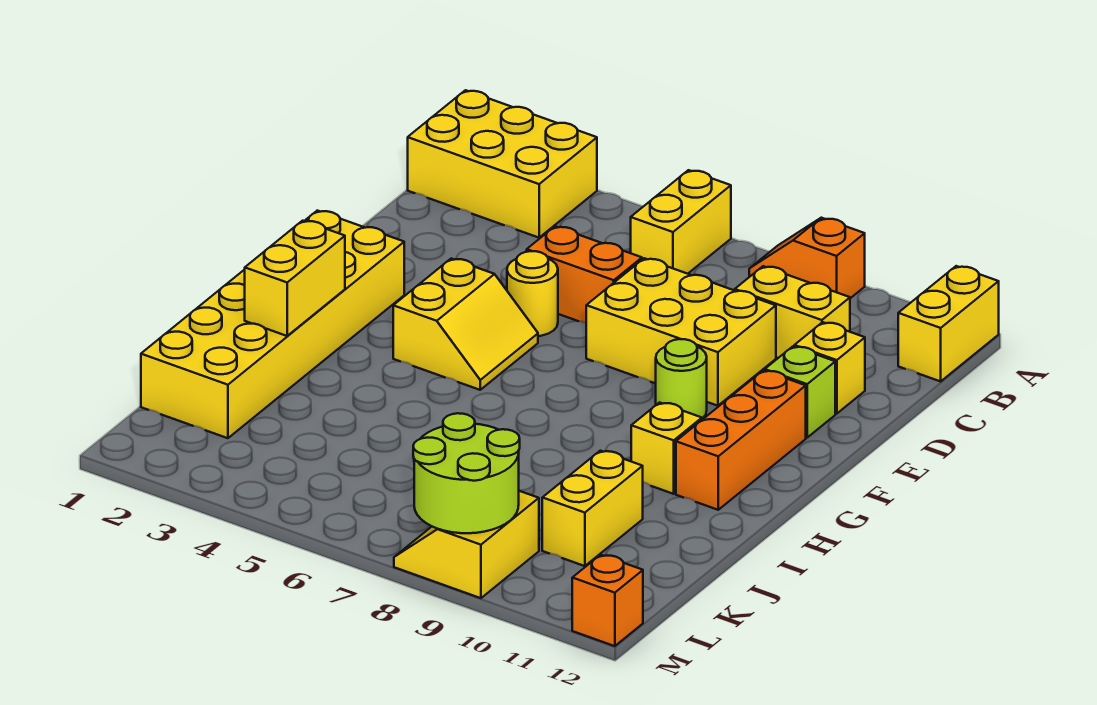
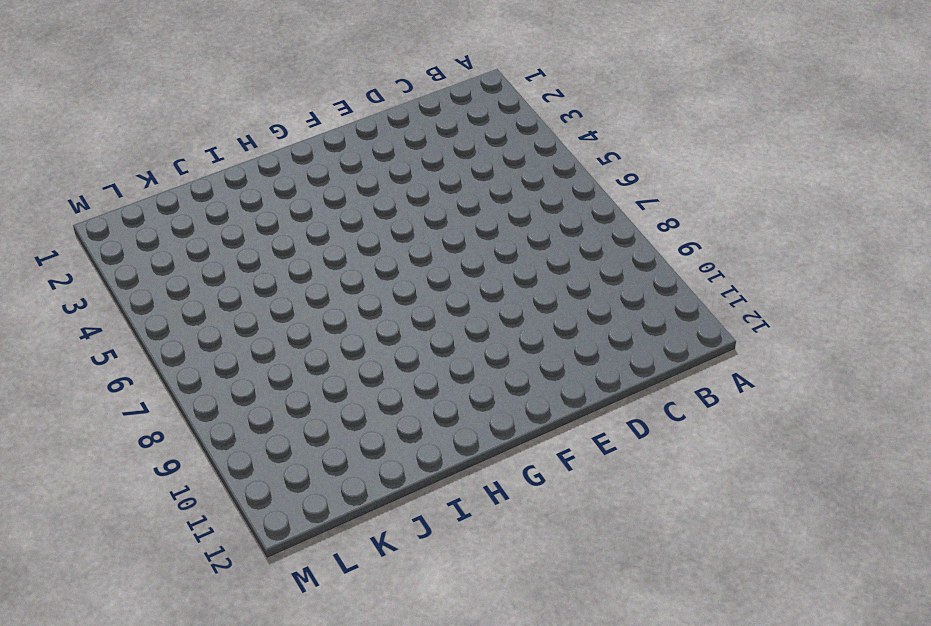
none -> yellow brick A1:B3 level 1
none -> yellow brick A6:B6 level 1
none -> orange slope A8:A9 level 1 top 9

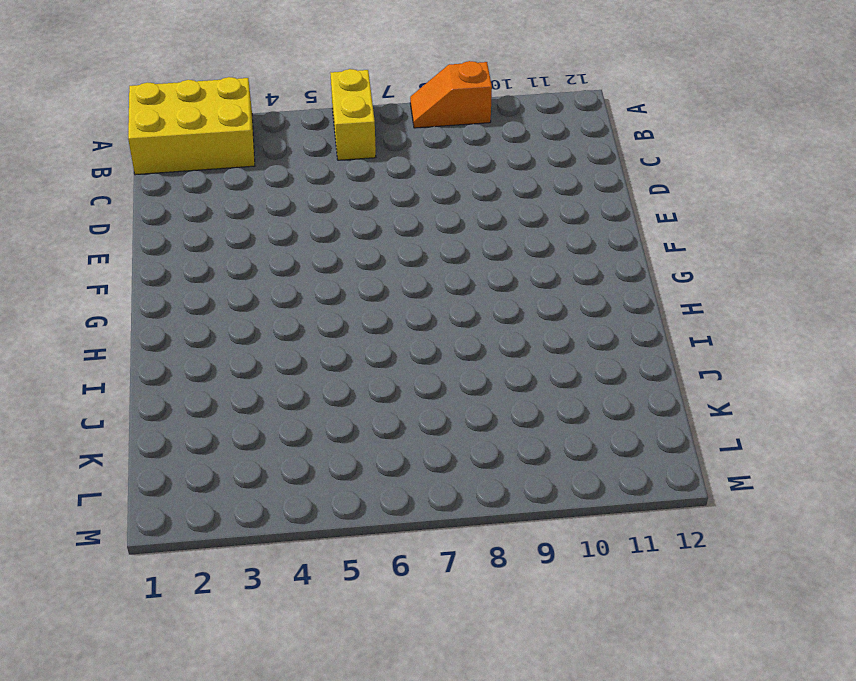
none -> yellow brick A12:B12 level 1
none -> yellow brick C9:C10 level 1
none -> orange brick D5:D6 level 1

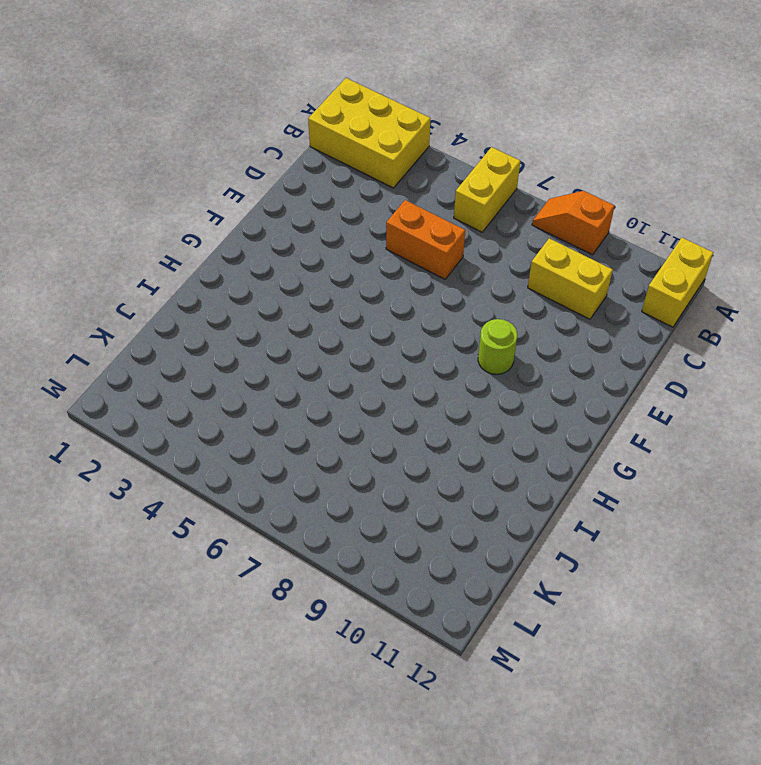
none -> yellow brick D7:E9 level 1
none -> yellow brick D11 level 1
none -> yellow round brick E5 level 1

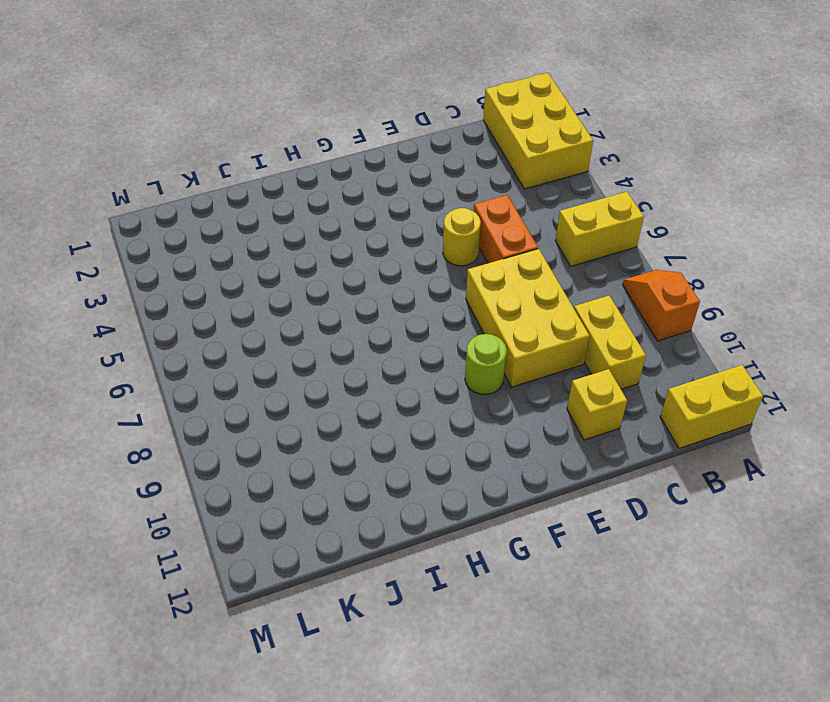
none -> lime brick E11 level 1
none -> yellow brick F1:K2 level 1
none -> yellow slope F4:G5 level 1 top 4

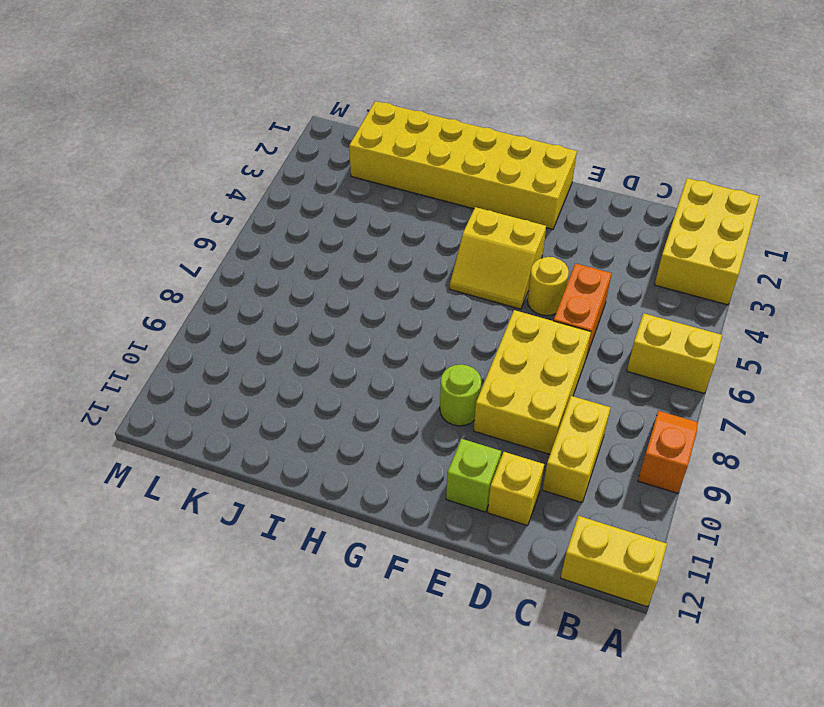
none -> orange brick F11:H11 level 1
none -> yellow brick H10 level 1
none -> yellow brick J10:K10 level 1

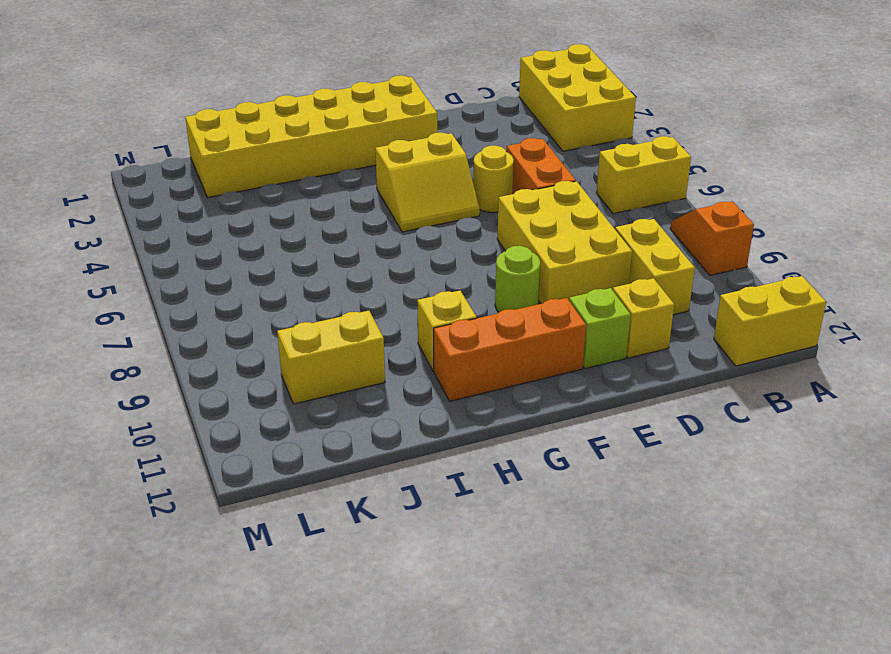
none -> yellow slope L8:M9 level 1 top 9
none -> orange brick M12 level 1
none -> yellow brick H2:I2 level 2

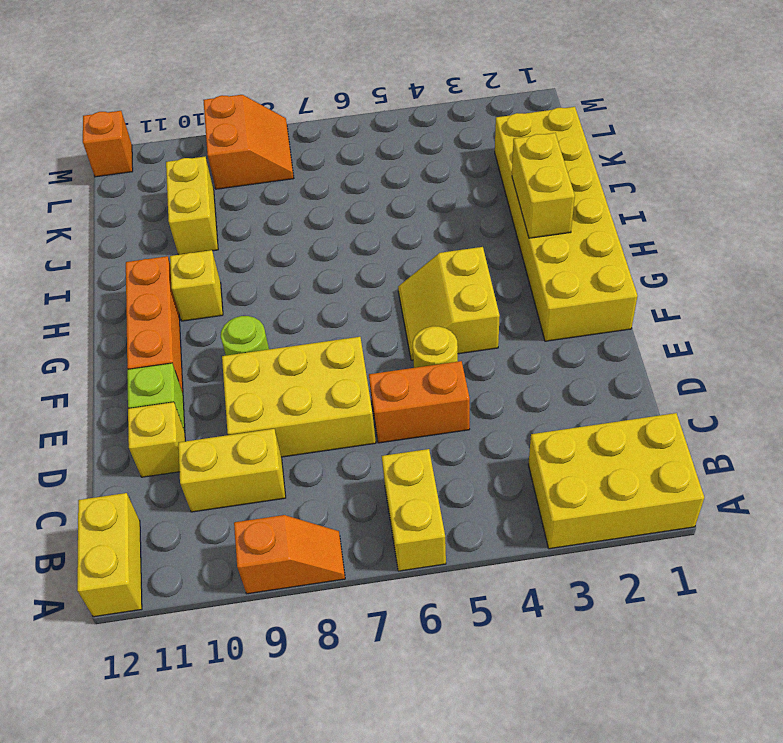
orange slope L8:M9 level 1 top 9 -> yellow slope L8:M9 level 1 top 9
none -> lime round brick L8:M9 level 2

